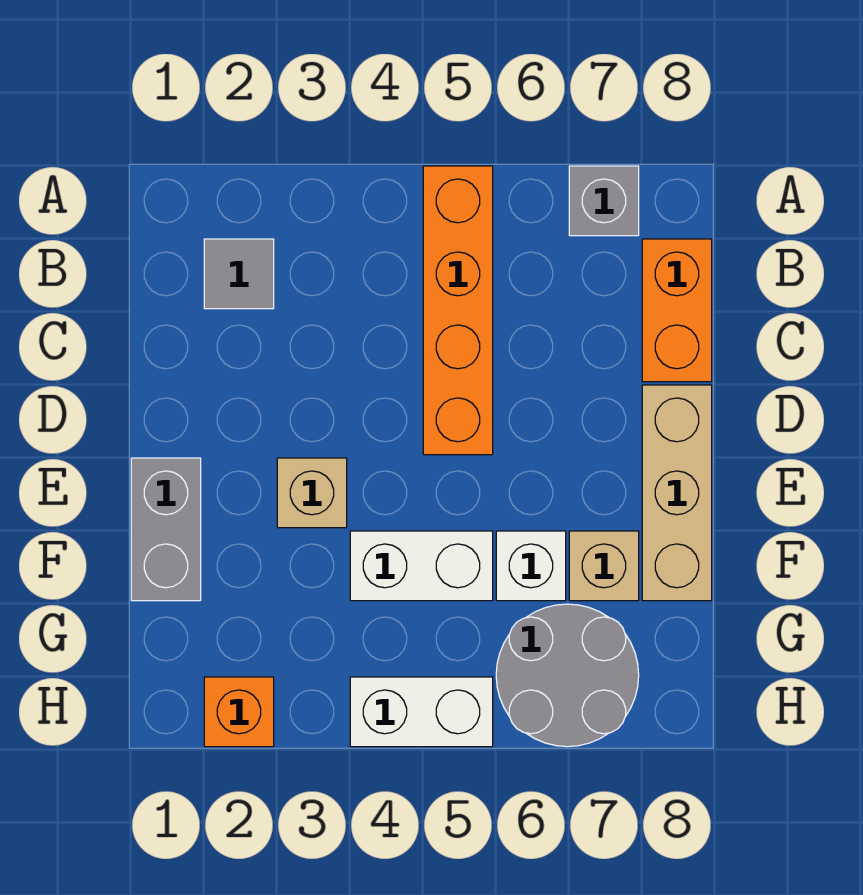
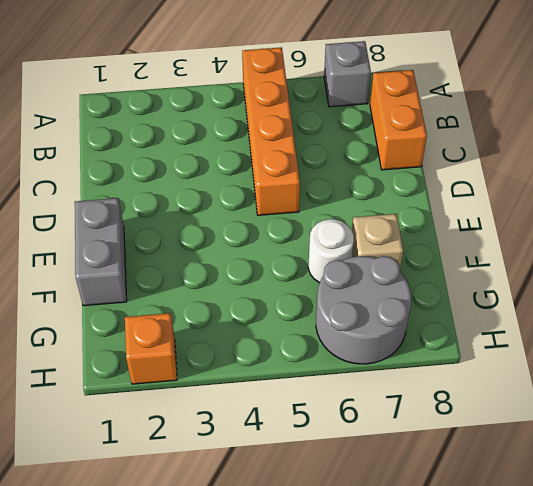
white round brick F6 level 1 -> white brick F6 level 1
none -> grey tile B2 level 1
none -> tan brick D8:F8 level 1
none -> tan brick E3 level 1

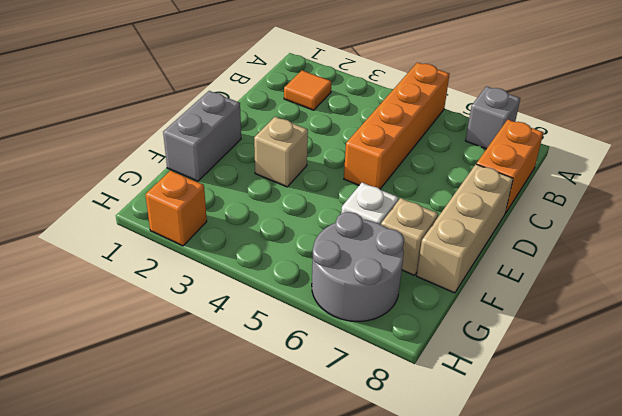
orange tile B2 level 1 -> grey tile B2 level 1
none -> white brick F4:F5 level 1
none -> white brick H4:H5 level 1

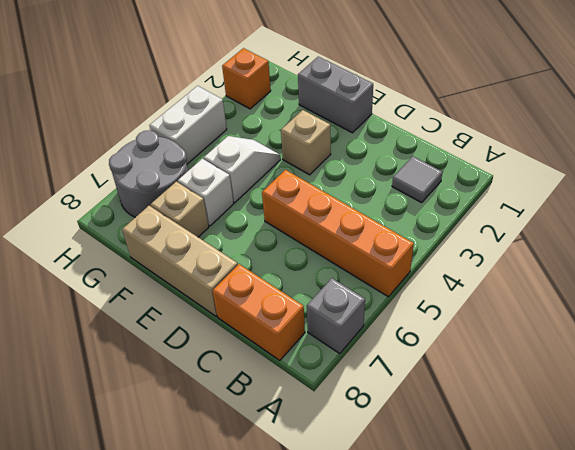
white slope F4:F5 level 1 top 5 -> white brick F4:F5 level 1

